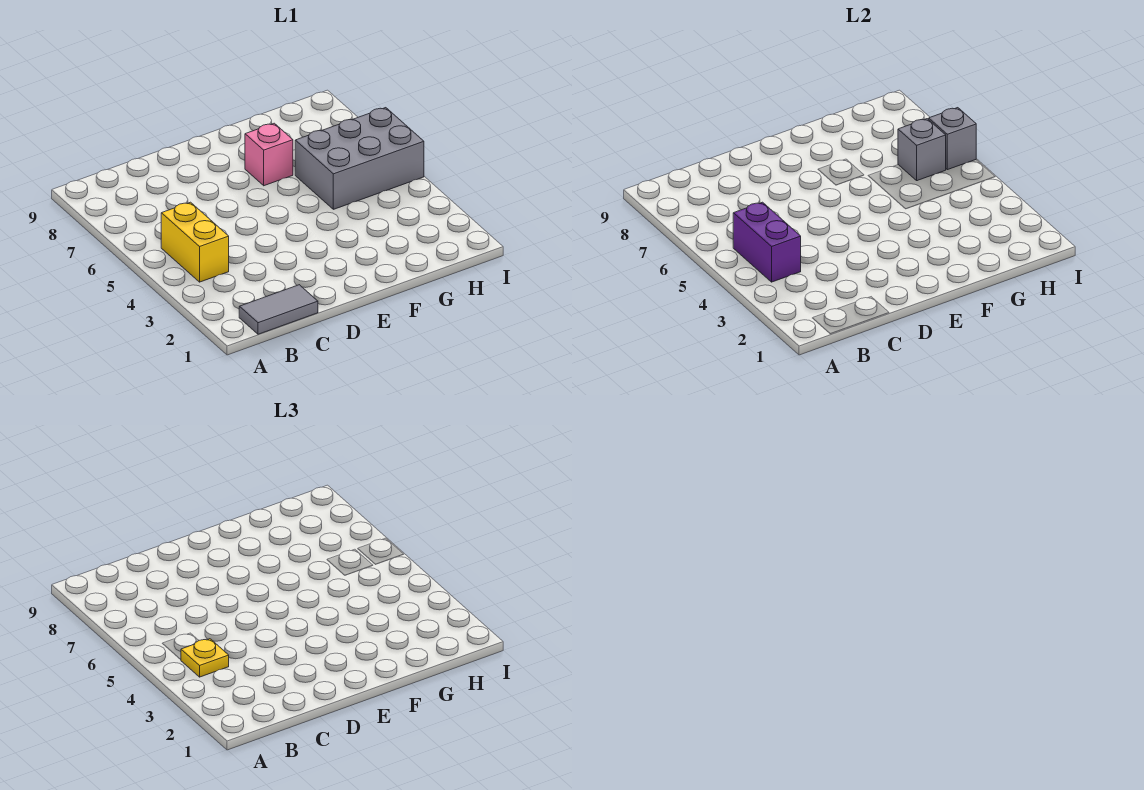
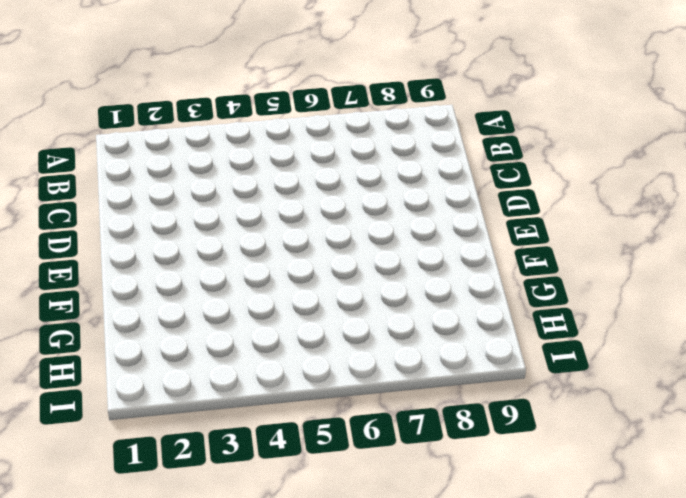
none -> grey tile B1:C1 level 1
none -> yellow brick B4:B5 level 1

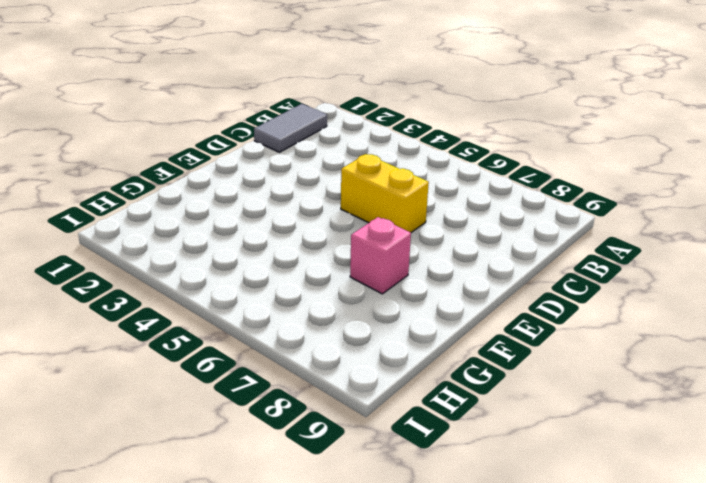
yellow brick D5:D6 level 1 -> yellow brick B4:B5 level 1
none -> grey brick G5:I6 level 1
none -> purple brick B4:B5 level 2

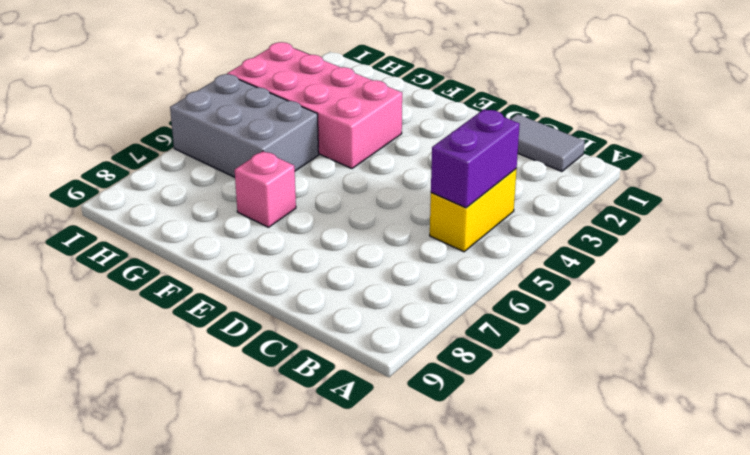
pink brick F3:I4 level 1 -> none
none -> grey brick H6 level 2
none -> grey brick I6 level 2

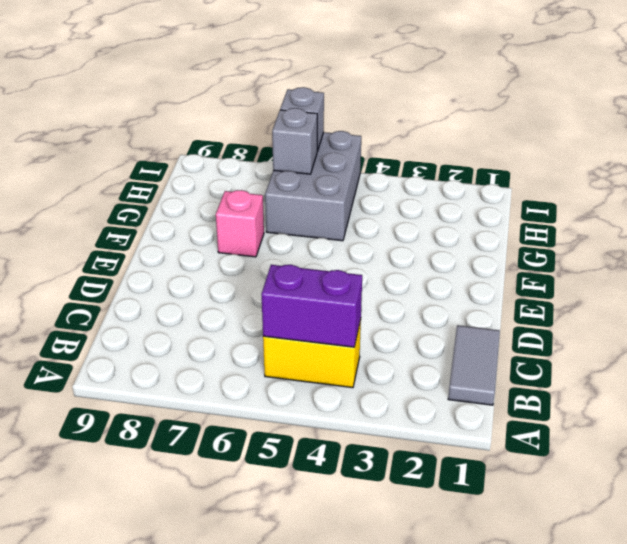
none -> yellow plate B4 level 3

